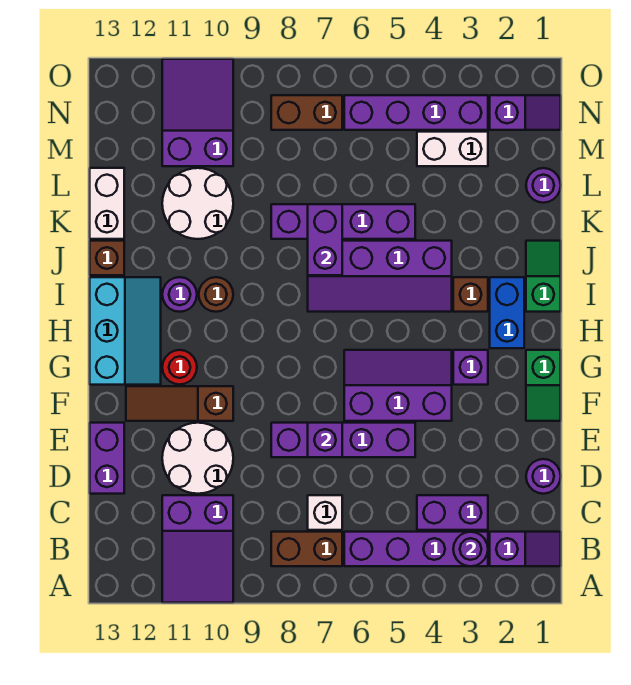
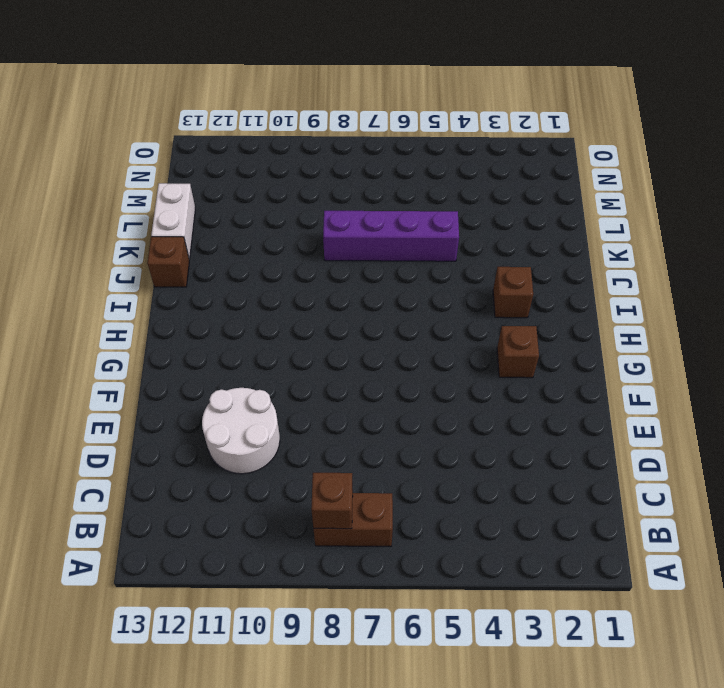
brown brick B8 level 2 -> none
brown brick G3 level 1 -> purple brick G3 level 1
none -> purple slope A10:C11 level 1 top C
none -> purple slope B1:B2 level 1 top 2
none -> purple brick B3:B6 level 1
none -> purple brick C3:C4 level 1

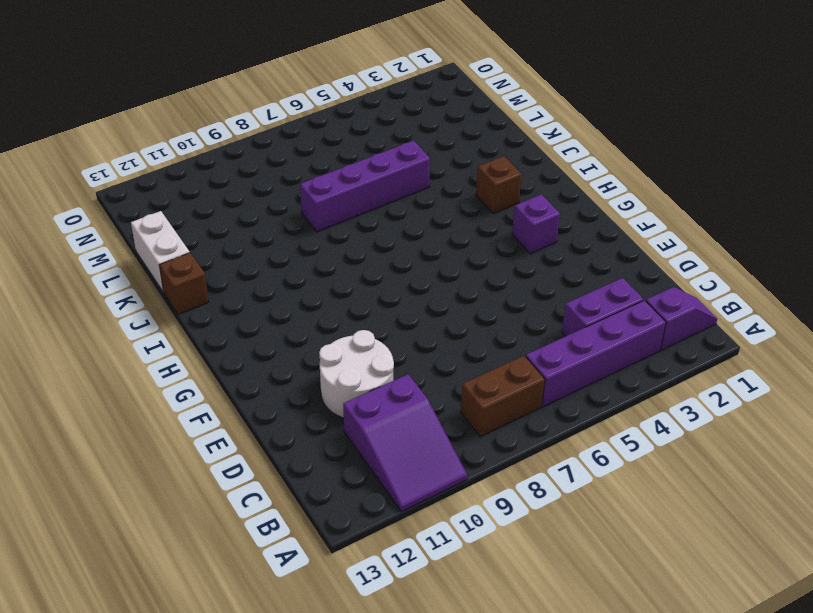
none -> white brick C7 level 1
none -> purple round brick D1 level 1
none -> purple brick D13:E13 level 1
none -> purple brick E5:E8 level 1

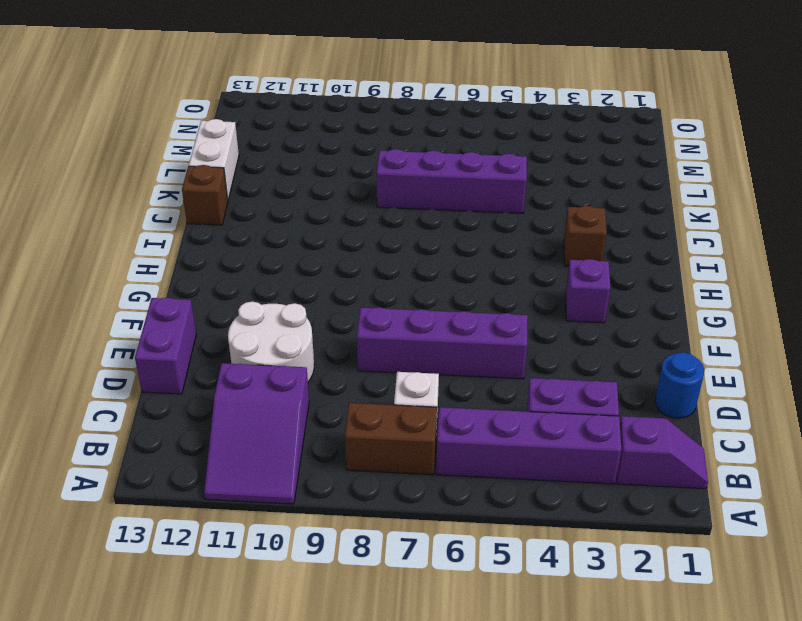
blue round brick D1 level 1 -> purple round brick D1 level 1
none -> green slope F1:G1 level 1 top G
none -> purple slope F4:G6 level 1 top F
none -> brown slope F10:F12 level 1 top 10
none -> red round brick G11 level 1

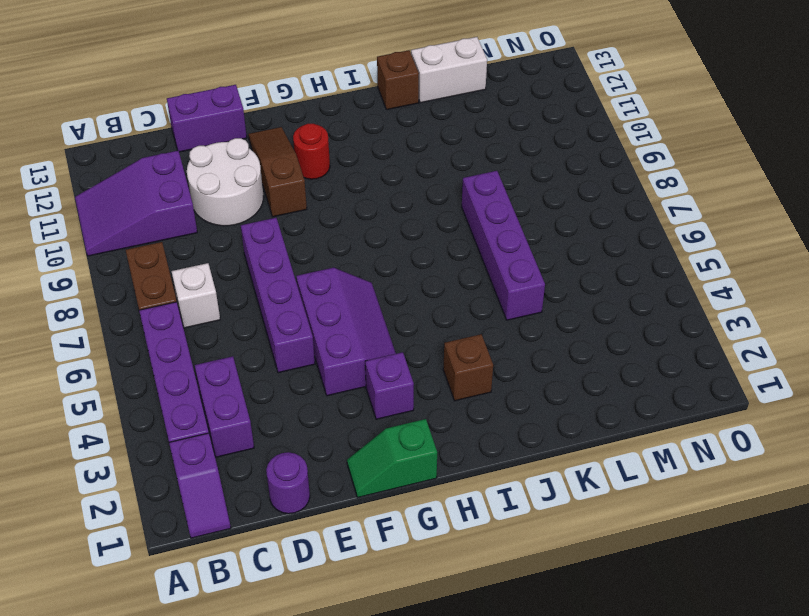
none -> cyan slope G12:I13 level 1 top 13
none -> blue brick H2:I2 level 1
none -> green slope I1:J1 level 1 top I
none -> purple slope I4:J7 level 1 top J

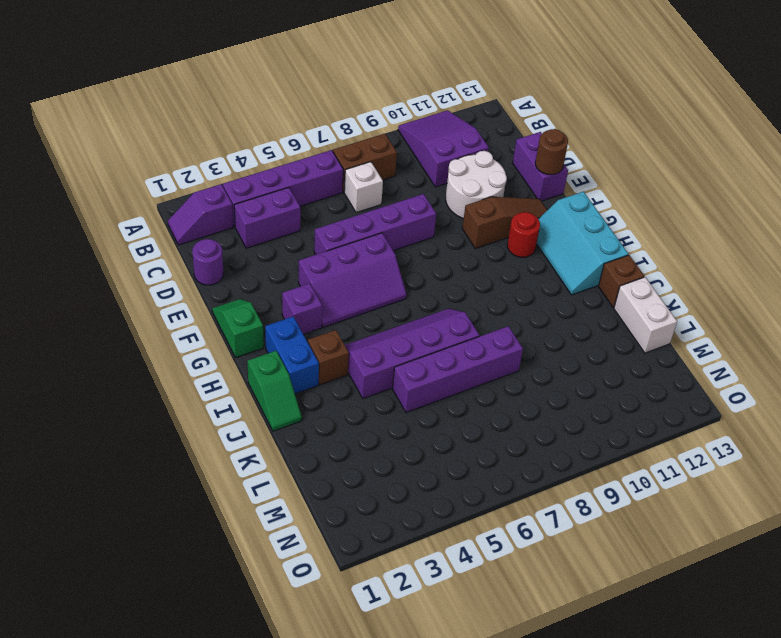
brown round brick E13 level 2 -> brown round brick I10 level 1
none -> purple round brick I11 level 1
none -> white round brick K10:L11 level 1
none -> purple round brick L1 level 1
none -> white brick M3:M4 level 1

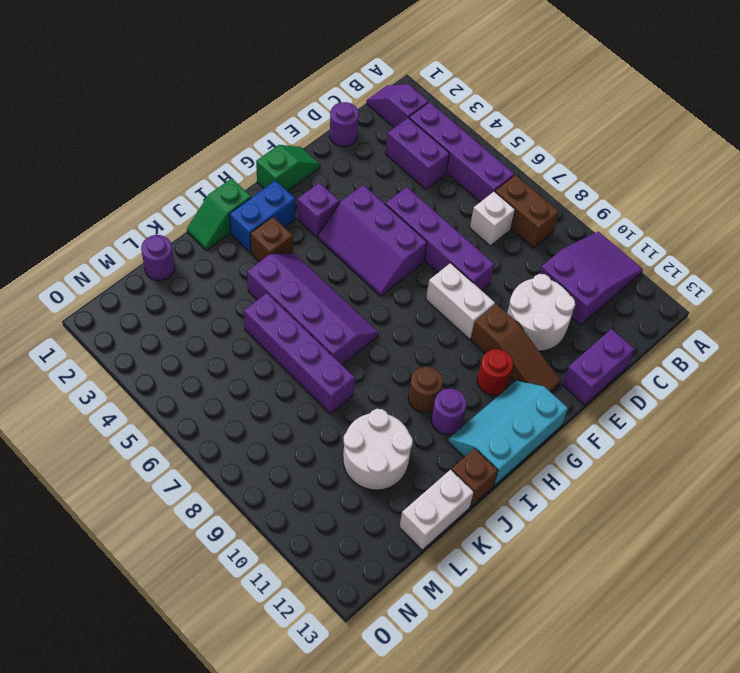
white brick F8:F9 level 1 -> white brick M3:M4 level 1
none -> purple slope M10:O11 level 1 top M
none -> purple slope N1:N2 level 1 top 2
none -> purple brick N3:N6 level 1
none -> brown brick N7:N8 level 1

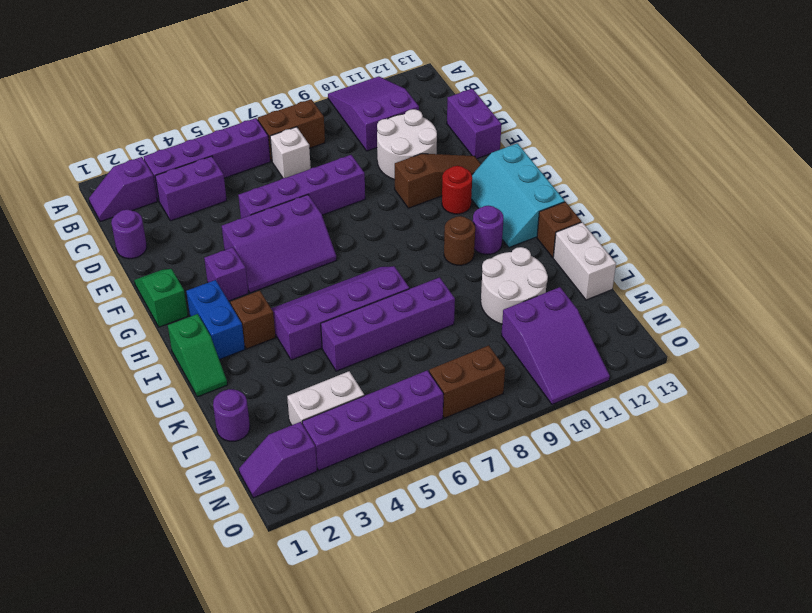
none -> purple round brick B3 level 2
none -> purple brick E7 level 2
none -> purple brick J7:K7 level 2

